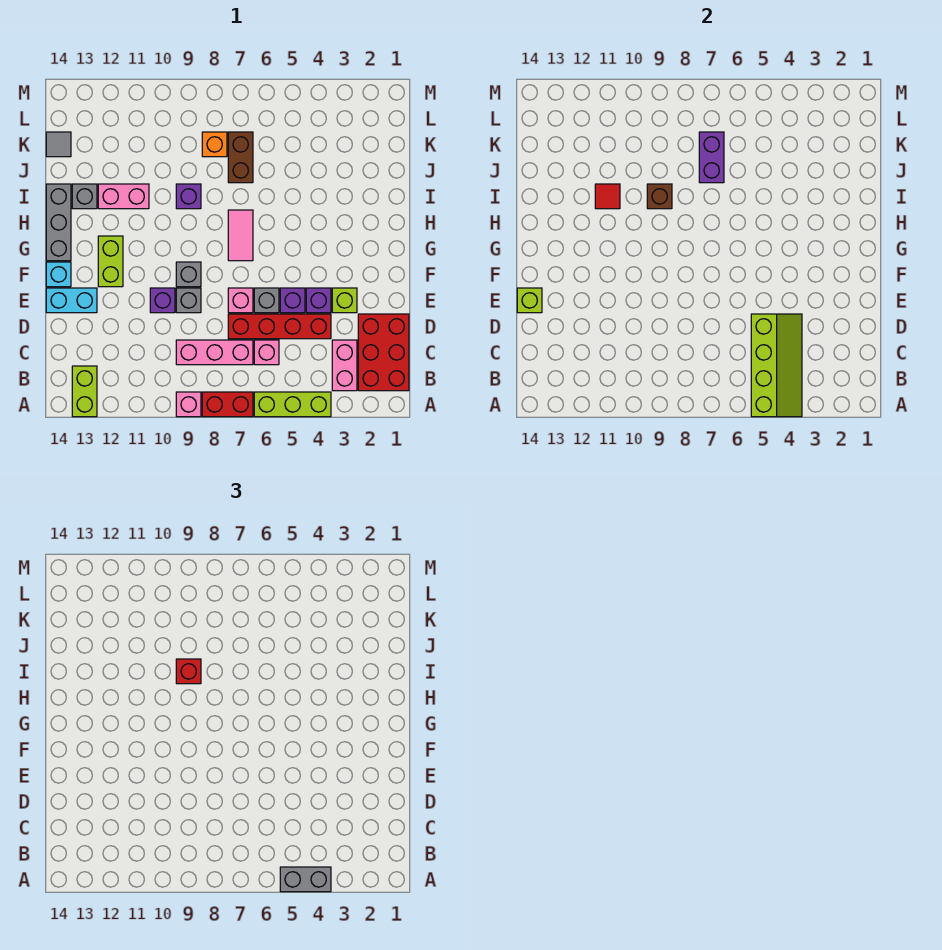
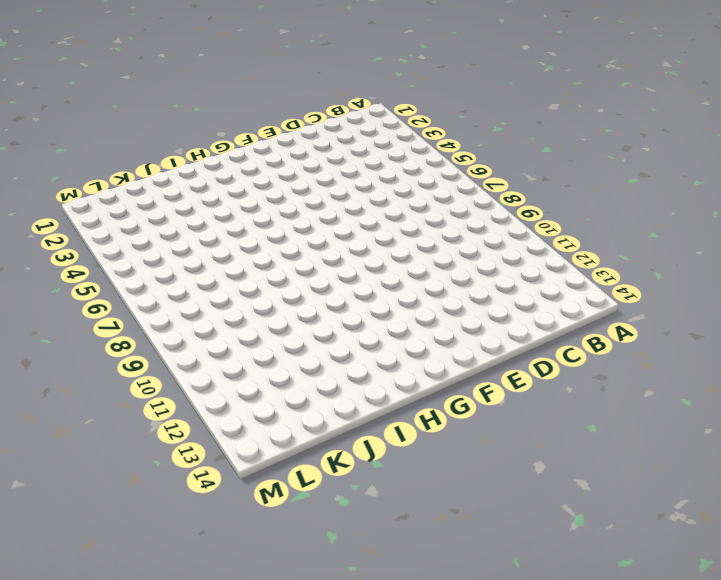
none -> lime brick A4:A6 level 1
none -> red brick A7:A8 level 1
none -> pink brick A9 level 1
none -> lime brick A13:B13 level 1

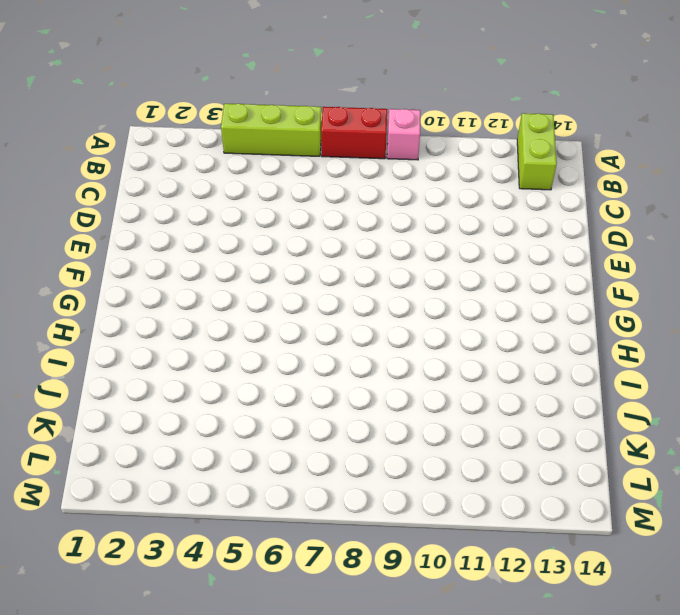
none -> red brick B1:D2 level 1
none -> pink brick B3:C3 level 1
none -> pink brick C6 level 1
none -> pink brick C7:C9 level 1

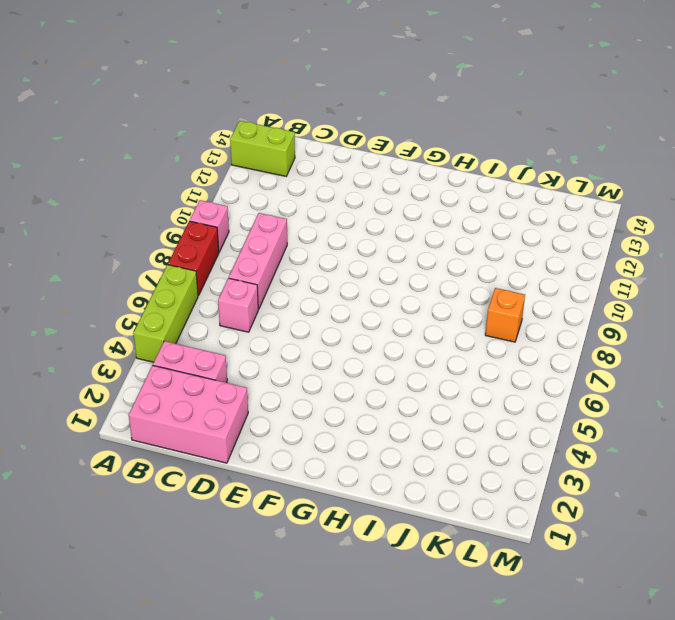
pink brick B1:D2 level 1 -> red brick B1:D2 level 1
none -> red brick D4:D7 level 1
none -> lime brick E3 level 1
none -> purple brick E4 level 1
none -> purple brick E5 level 1

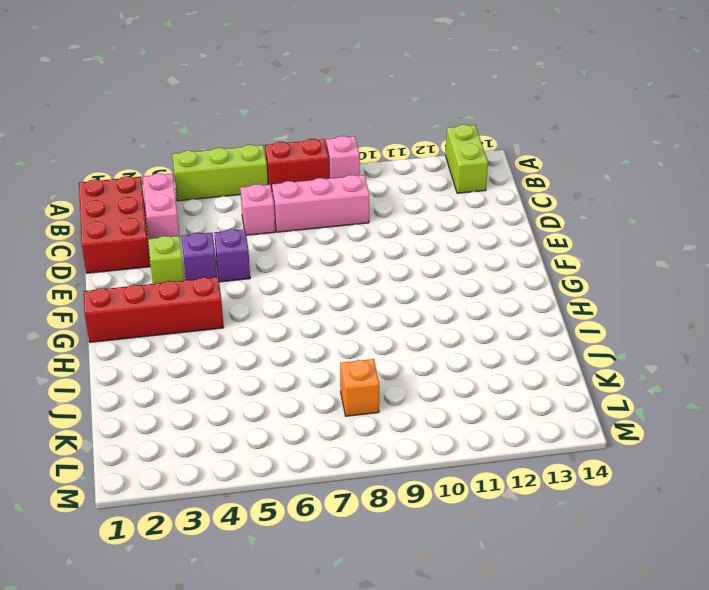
red brick G1:G4 level 1 -> red brick D4:D7 level 1
none -> grey brick E6 level 1
none -> pink brick E7 level 1
none -> grey brick E9 level 1
none -> purple brick E10 level 1

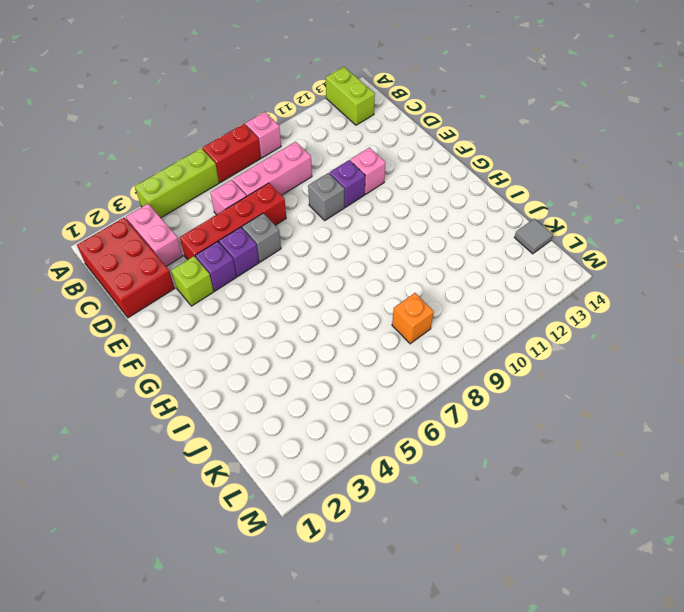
pink brick E11 level 1 -> pink brick E7 level 1
none -> cyan brick E13:E14 level 1
none -> grey brick F9 level 1
none -> lime brick F12:G12 level 1
none -> cyan brick F14 level 1

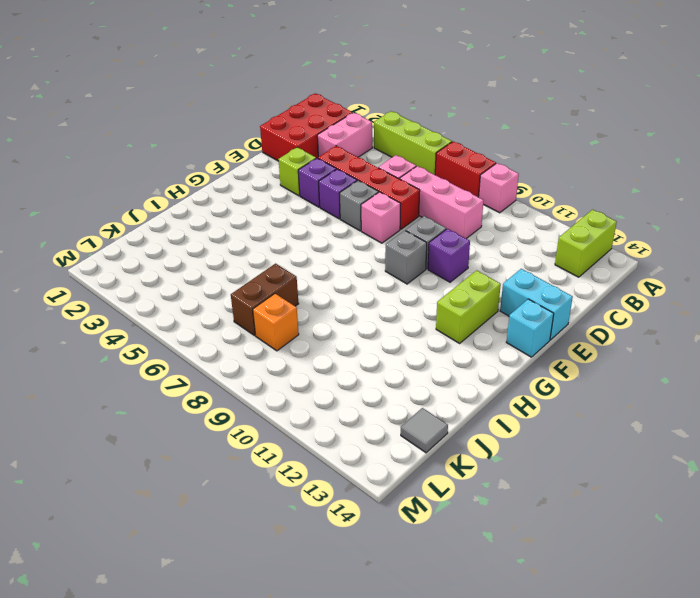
none -> pink tile G7:H7 level 1
none -> grey brick G14:I14 level 1
none -> purple brick I9 level 1
none -> pink brick I11:I12 level 1

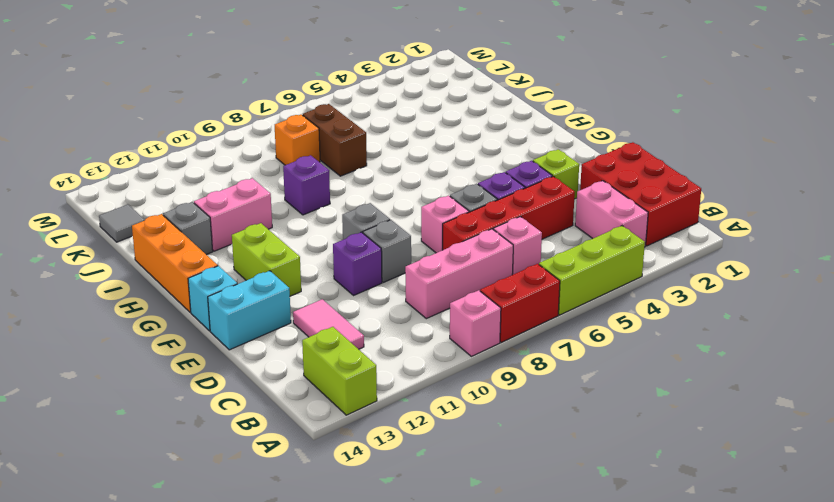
pink tile C12:D12 level 1 -> pink tile G7:H7 level 1
orange brick G14:I14 level 1 -> grey brick G14:I14 level 1
none -> lime slope A4:D5 level 2 top 5
none -> lime brick E14 level 2
none -> brown brick I9 level 2
none -> red tile I11 level 2

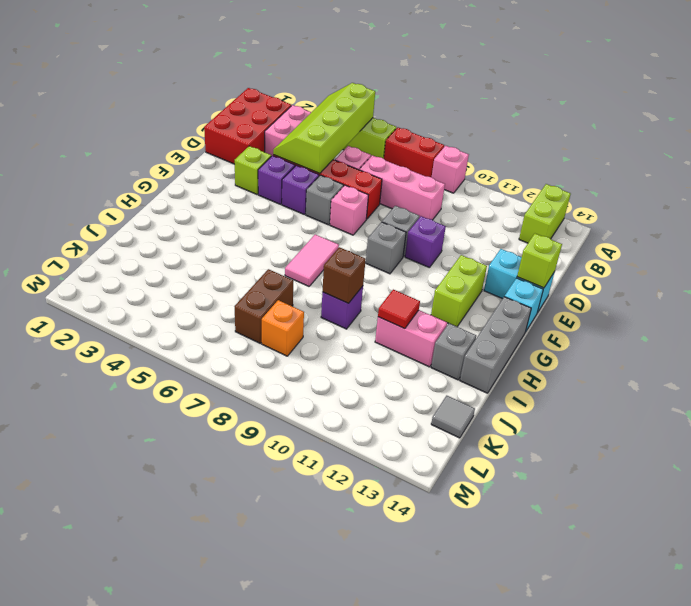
none -> purple brick J7:K7 level 2
none -> grey brick A4:A5 level 3
none -> red brick I9 level 3

